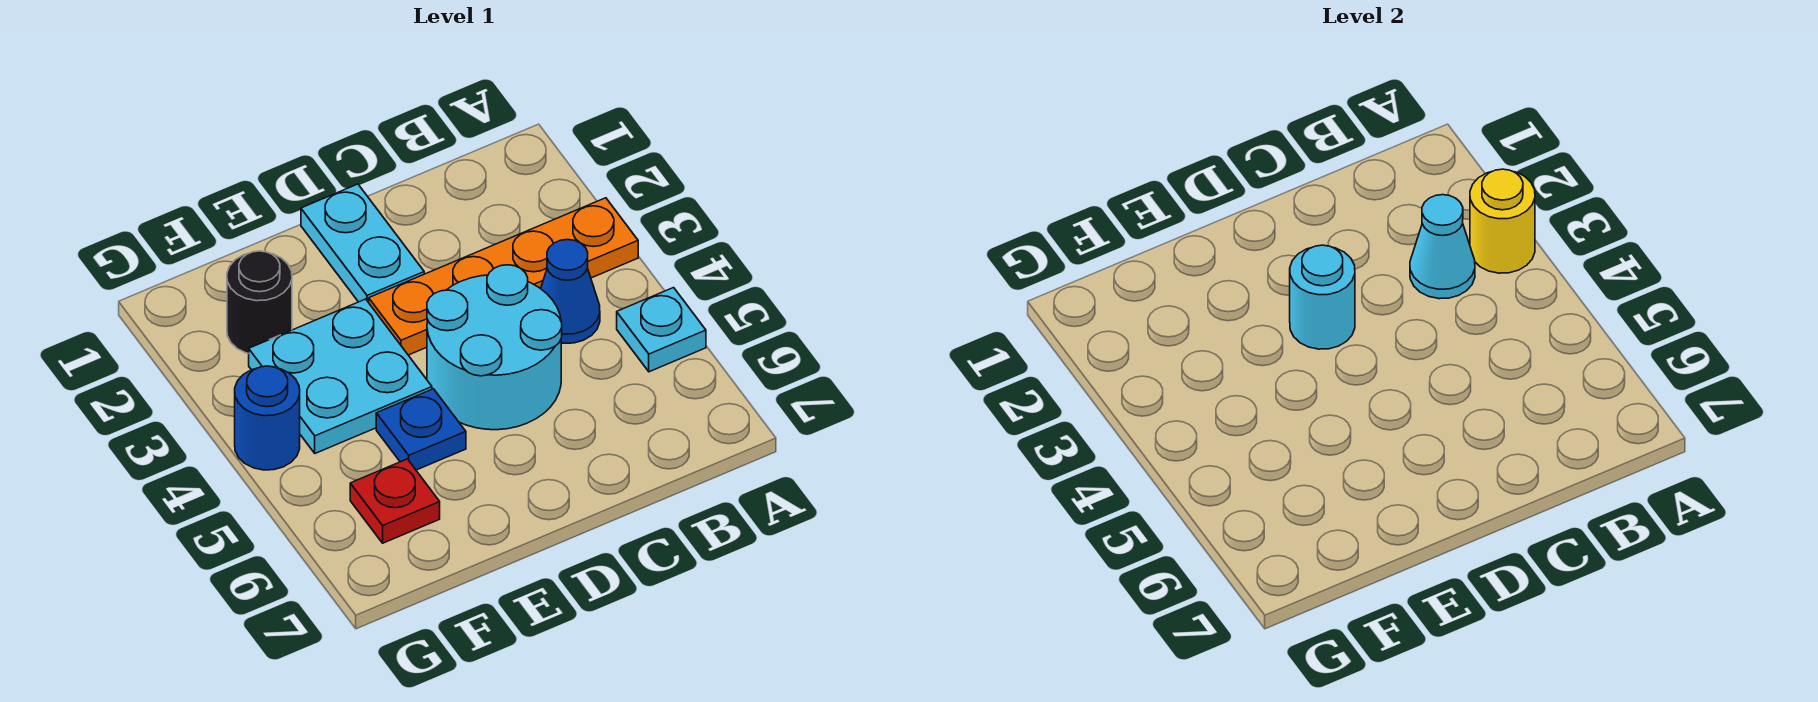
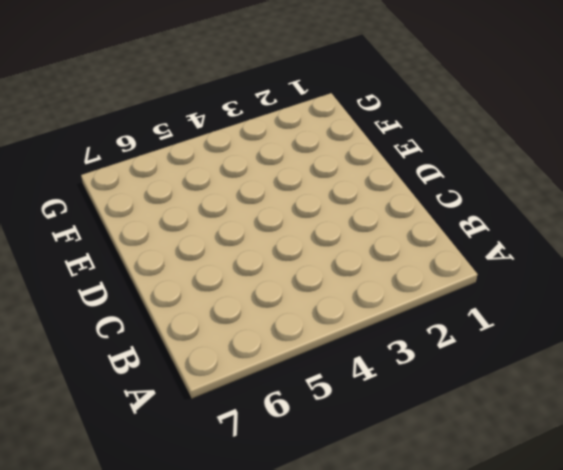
none -> orange plate A3:D3 level 1
none -> cyan plate A5 level 1
none -> blue cone B4 level 1

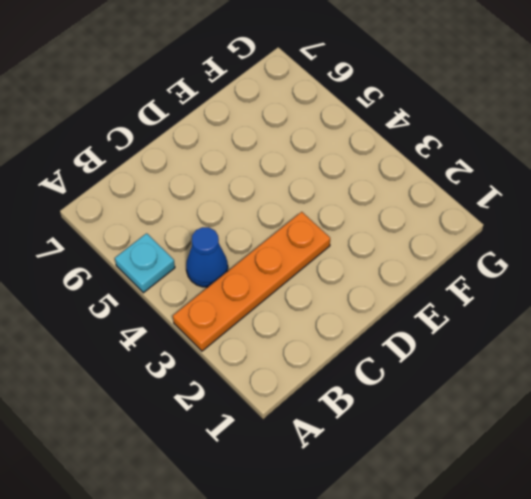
none -> cyan round brick C4:D5 level 1
none -> cyan plate D1:D2 level 1
none -> cyan plate E3:F4 level 1

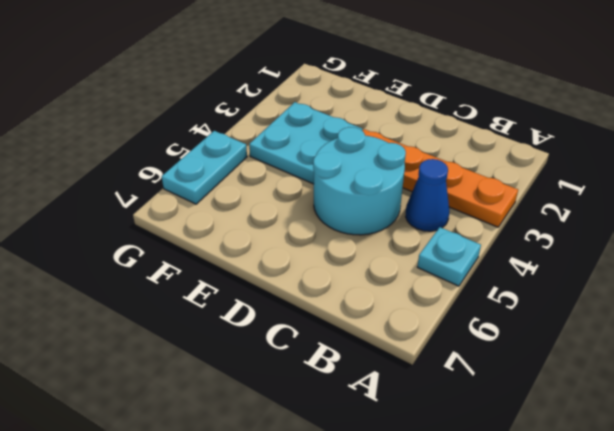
cyan plate G5:G6 level 1 -> cyan plate D1:D2 level 1
none -> blue plate E5 level 1
none -> black round brick F2 level 1
none -> red plate F6 level 1

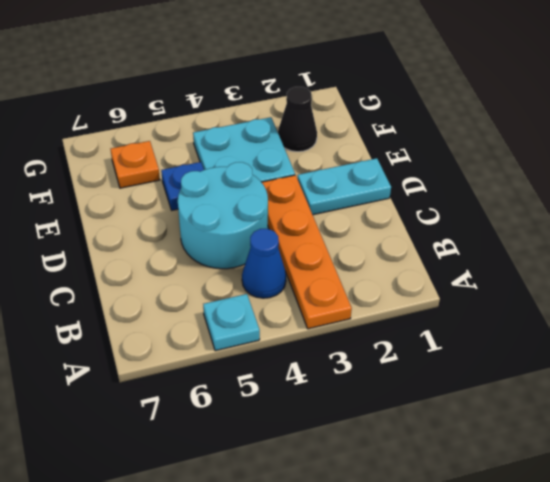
black cone F2 level 1 -> black round brick F2 level 1
orange plate F6 level 1 -> red plate F6 level 1
none -> blue round brick G4 level 1
none -> yellow round brick A3 level 2
none -> cyan cone B3 level 2

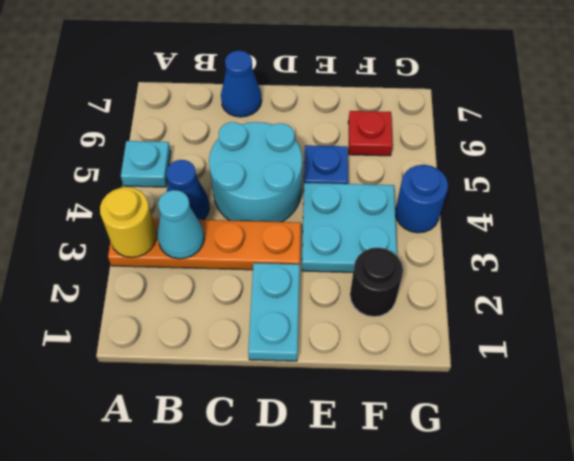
blue cone C7 level 1 -> none
none -> cyan round brick D3 level 2

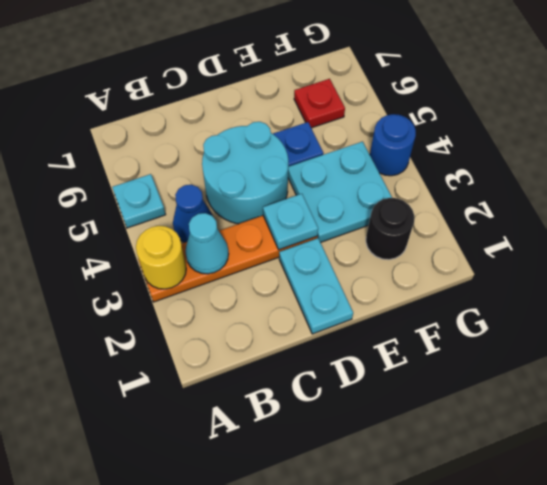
cyan plate D3 level 2 -> cyan round brick D3 level 2

